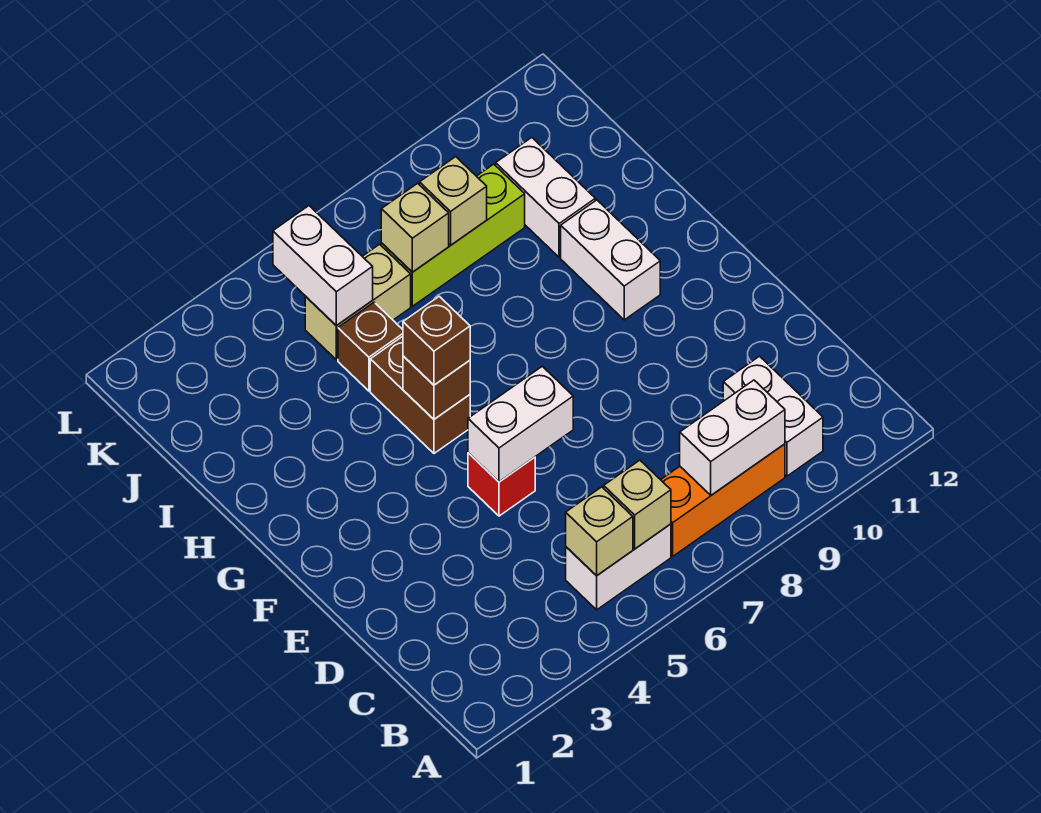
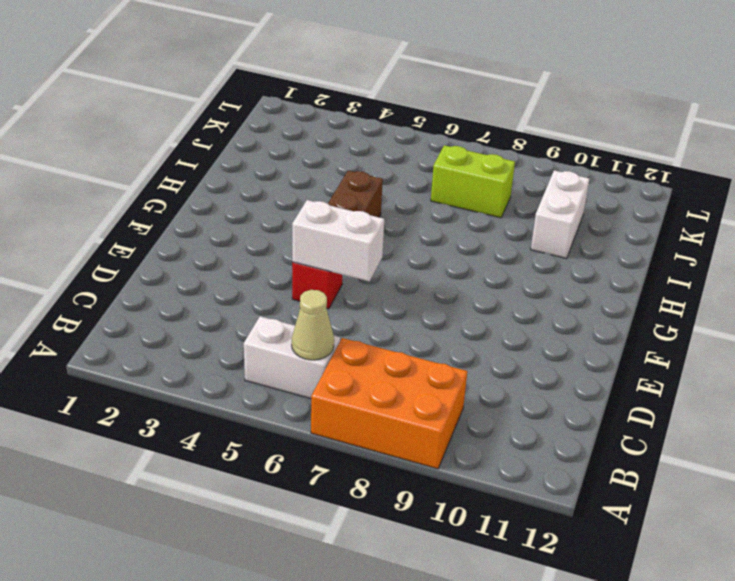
orange brick A7:B9 level 1 -> orange brick B7:B9 level 1
tan cone B6 level 2 -> tan brick B6 level 2
lime brick J7:J8 level 1 -> lime brick J7:J9 level 1
none -> white brick B10:C10 level 1
none -> white brick G10:H10 level 1
none -> brown brick I5 level 1

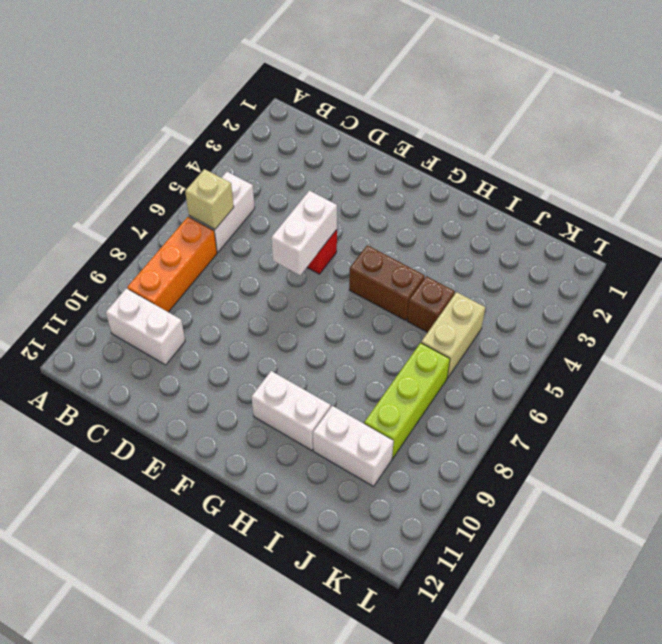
none -> tan brick B5 level 2
none -> white brick B8:B9 level 2
none -> brown brick G5 level 2

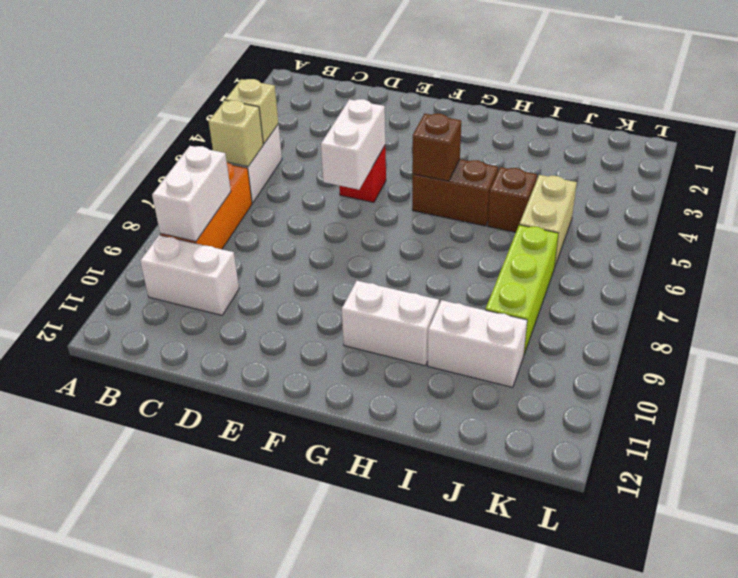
none -> white brick J5:K5 level 2
none -> tan brick J7 level 2
none -> tan brick J8 level 2

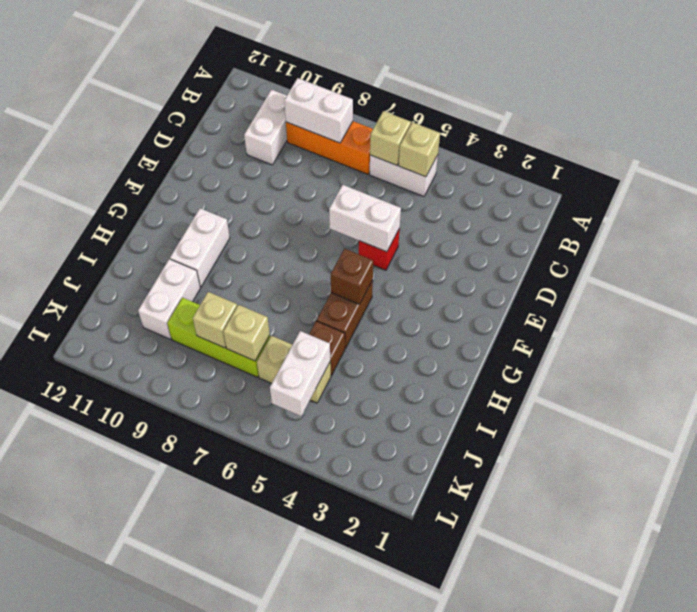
none -> brown brick G5 level 3

